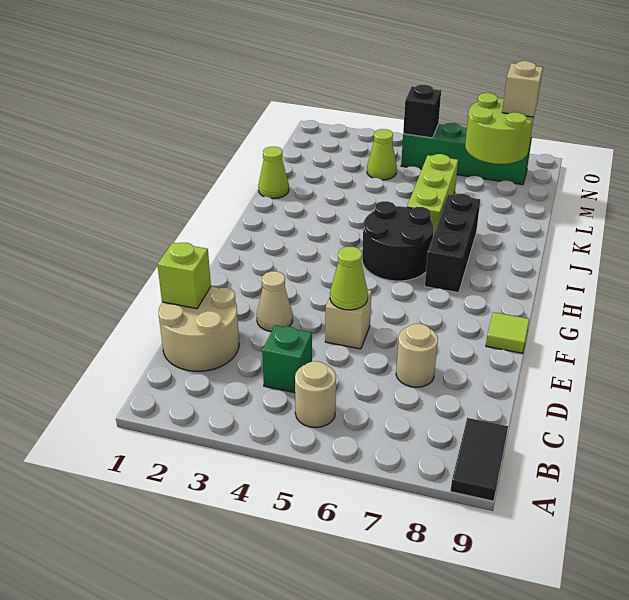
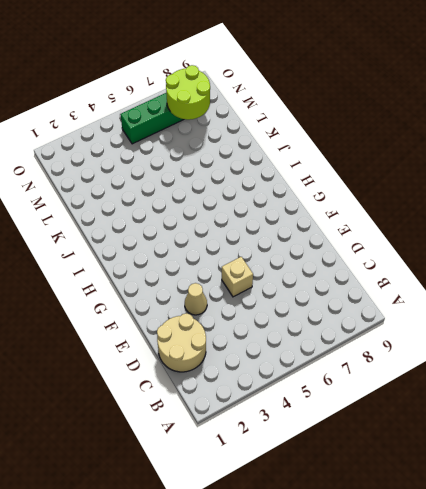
none -> black tile A9:B9 level 1
none -> tan round brick B5 level 1
none -> green brick C4 level 1

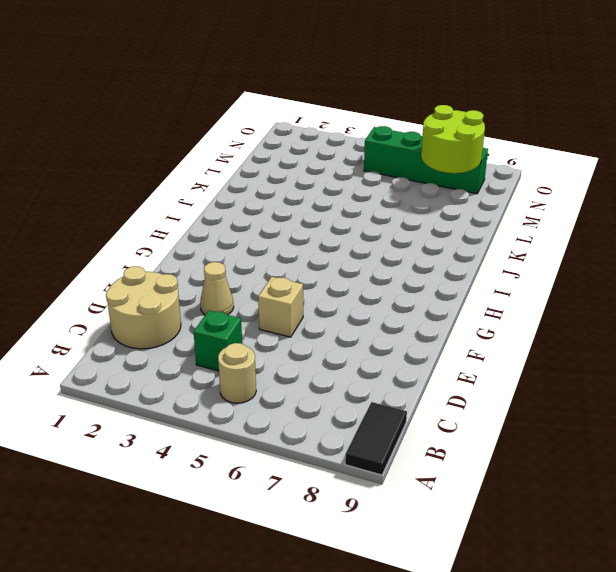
none -> tan round brick D7 level 1
none -> lime tile F9 level 1
none -> black round brick H5:I6 level 1

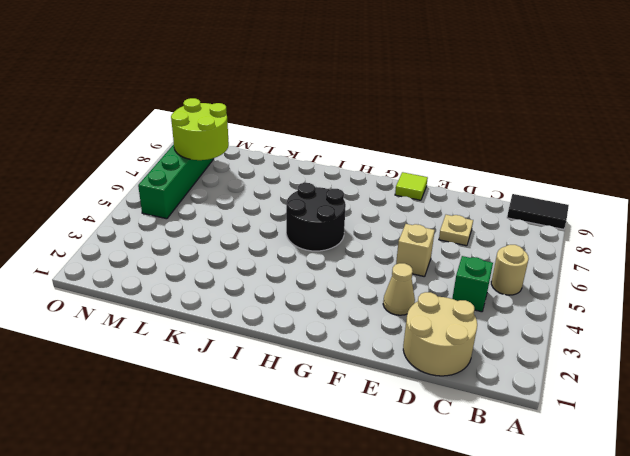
tan plate D7 level 1 -> tan round brick D7 level 1
none -> black brick H7:J7 level 1
none -> lime brick J6:L6 level 1
none -> lime cone K1 level 1

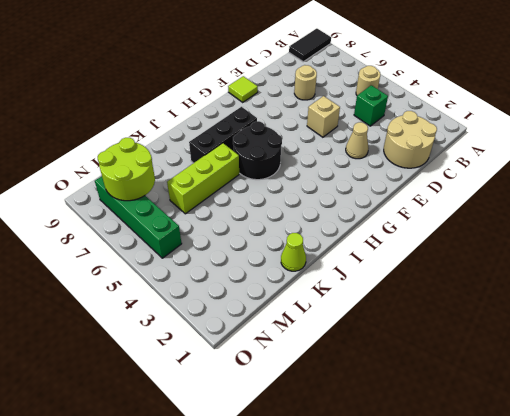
none -> lime cone M4 level 1
none -> lime brick D1 level 2
none -> lime cone E5 level 2

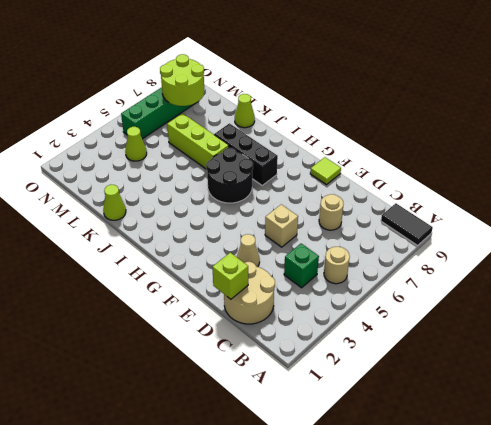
lime cone K9 level 1 -> lime cone E5 level 2
none -> black brick N5 level 2
none -> tan brick N8 level 3

